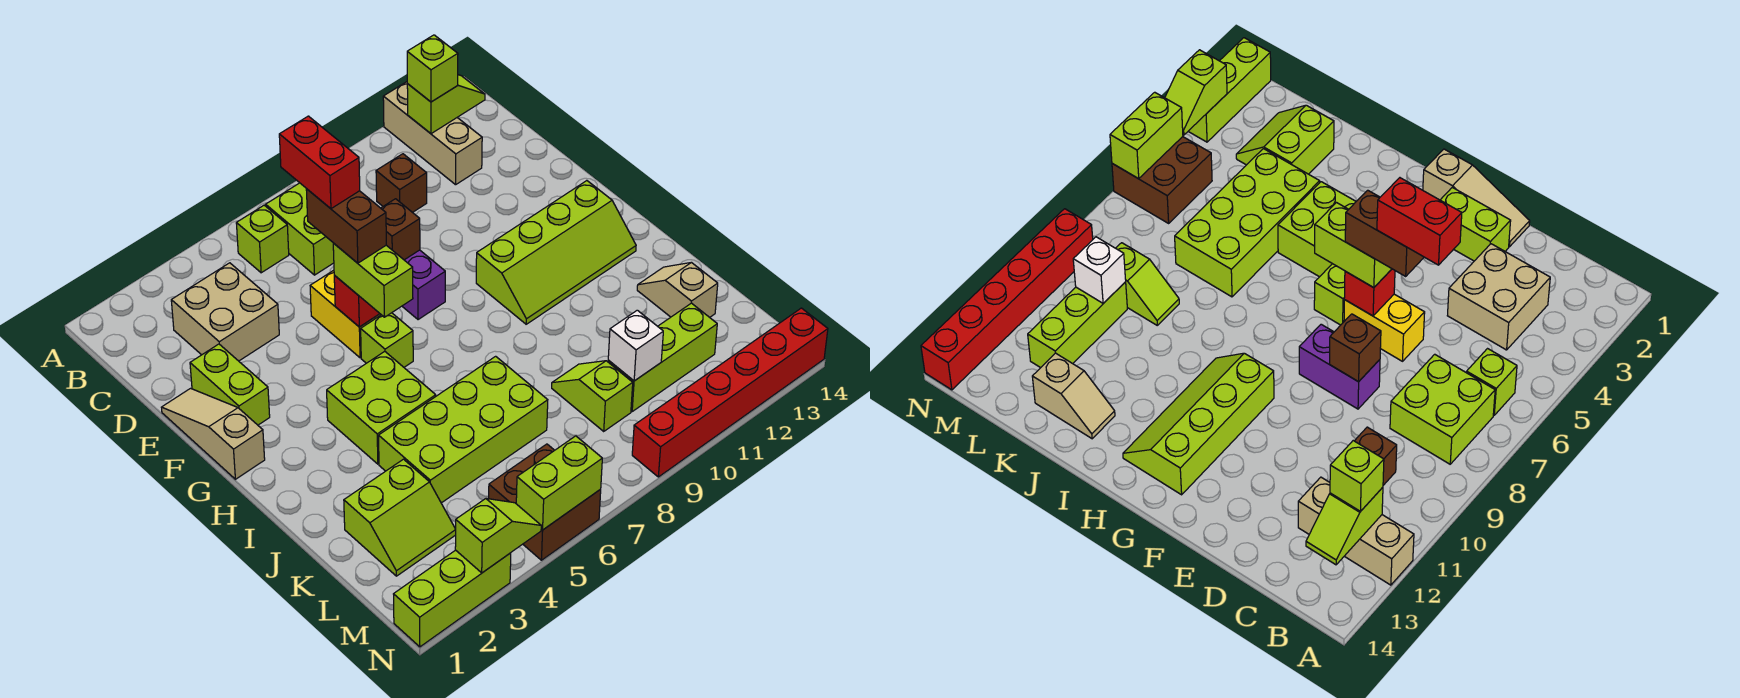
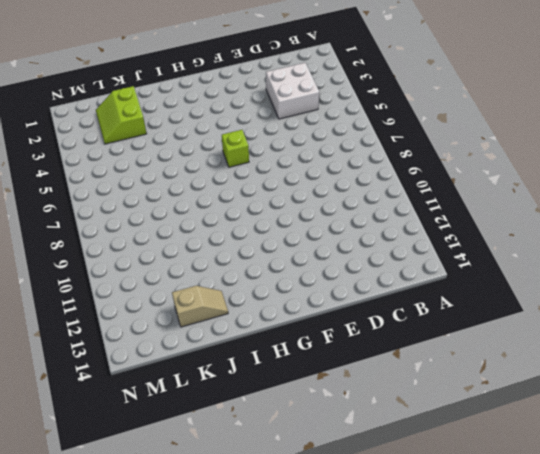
white brick C3:D4 level 1 -> tan brick C3:D4 level 1
none -> tan brick A12:C12 level 1
none -> lime brick B6 level 1
none -> lime brick B7:C8 level 1
none -> brown brick C10 level 1

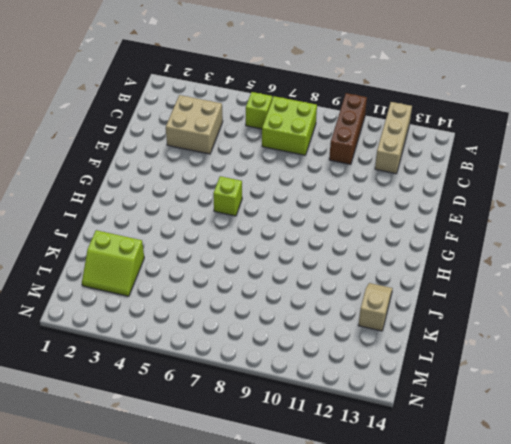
brown brick A10:C10 level 1 -> brown brick C10 level 1
none -> tan slope E1:G1 level 1 top G
none -> lime brick E2:F2 level 1
none -> yellow brick E6:F6 level 1
none -> purple brick E8:F8 level 1

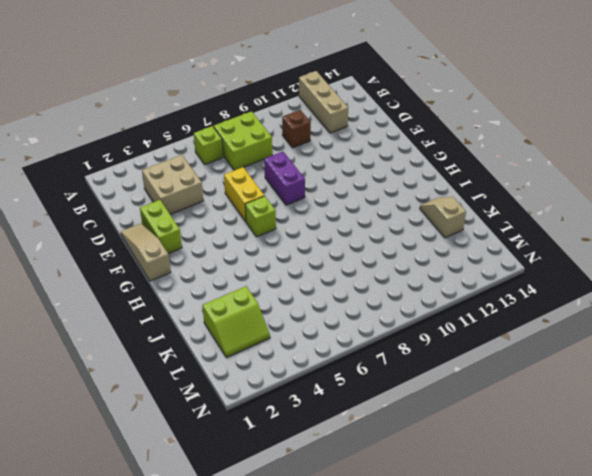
none -> lime slope G10:H13 level 1 top G
none -> lime brick H4:I5 level 1
none -> lime brick J4:K7 level 1
none -> lime slope K9:L9 level 1 top L

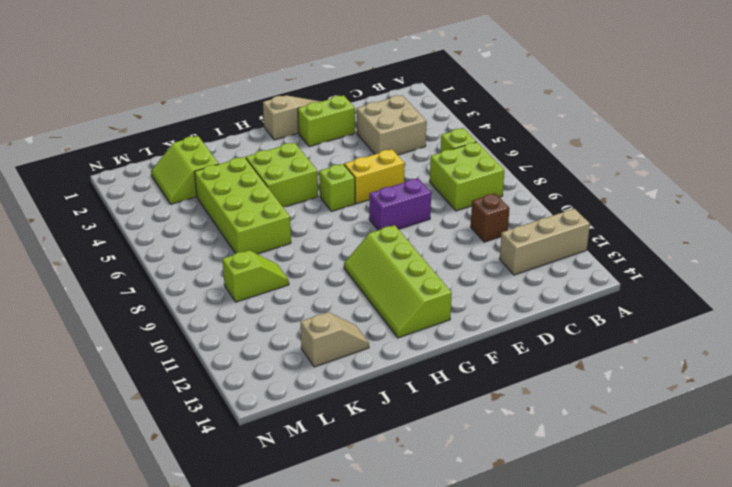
none -> lime brick L10:L12 level 1
none -> brown brick M5:N6 level 1
none -> lime brick N1:N3 level 1
none -> red brick N9:N14 level 1

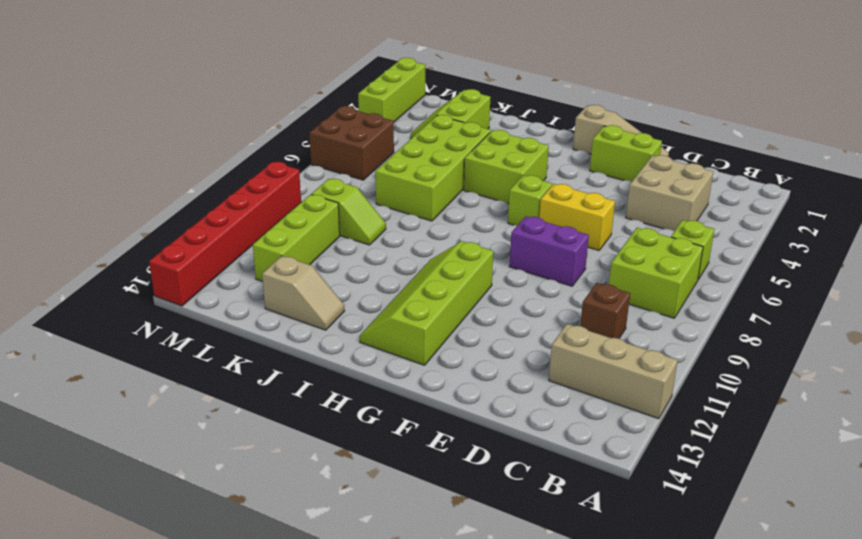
none -> lime slope B12:B13 level 2 top 12
none -> brown brick E8 level 2
none -> red brick F6 level 2
none -> white brick L10 level 2

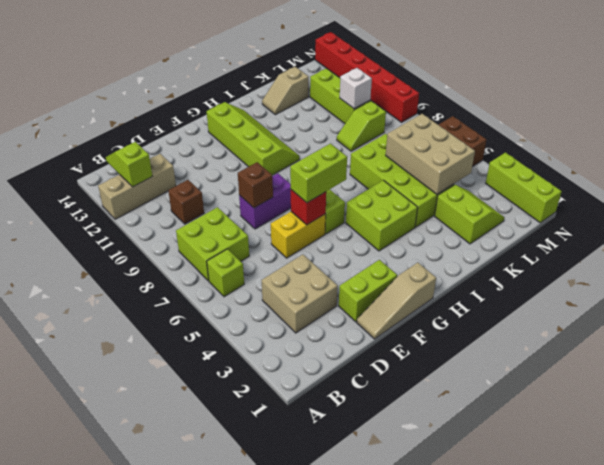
tan brick K4:L6 level 2 -> none
none -> lime slope N3:N4 level 2 top 3
none -> lime brick N5:N6 level 2
none -> lime brick B12 level 3
none -> brown brick E6:F6 level 4

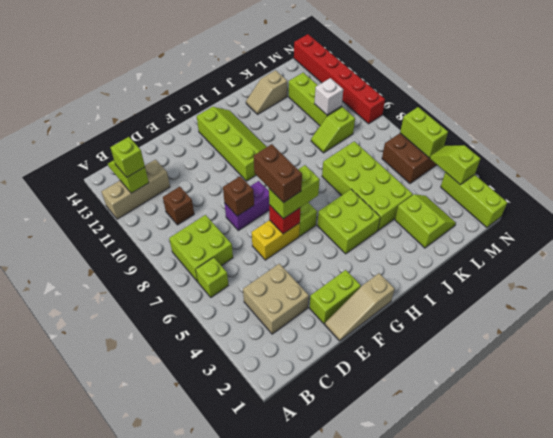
brown brick F6:F7 level 4 -> brown brick E6:F6 level 4
none -> red brick D6:E6 level 5

